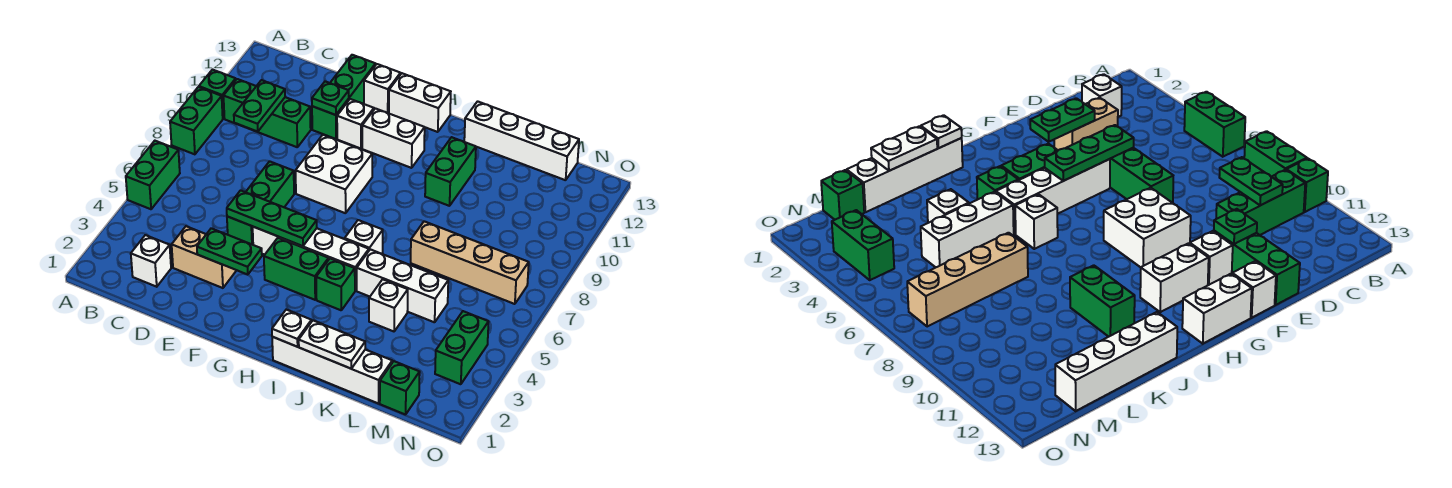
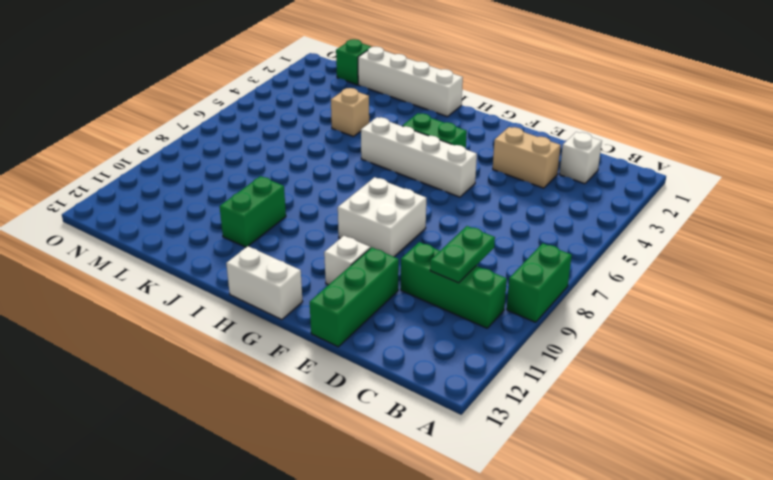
tan brick K4 level 1 -> white brick K4 level 1
none -> green brick A5:A6 level 1
none -> green brick A10 level 1
none -> green brick E5:E7 level 1
none -> white brick F13 level 1

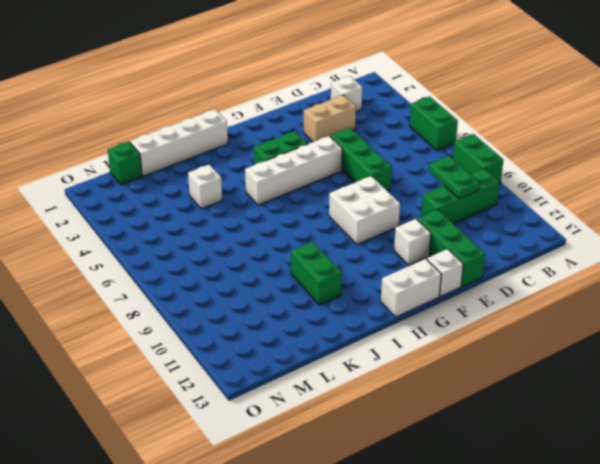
none -> green brick A10 level 1
none -> white brick G11:H11 level 1
none -> green brick I4 level 1
none -> white brick I6 level 1

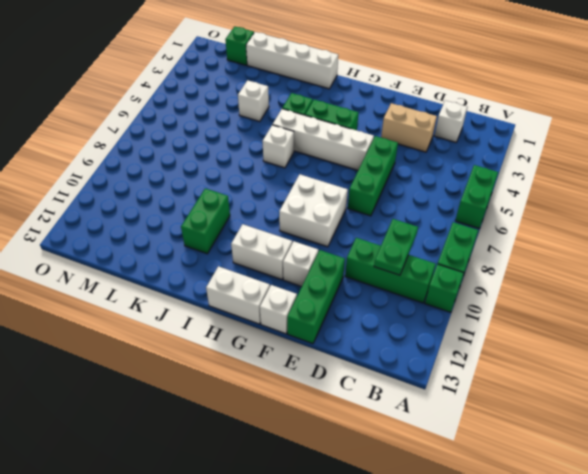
none -> white brick J5:L5 level 1
none -> white brick J13:M13 level 1
none -> tan brick K7:N7 level 1
none -> green brick N3:N4 level 1

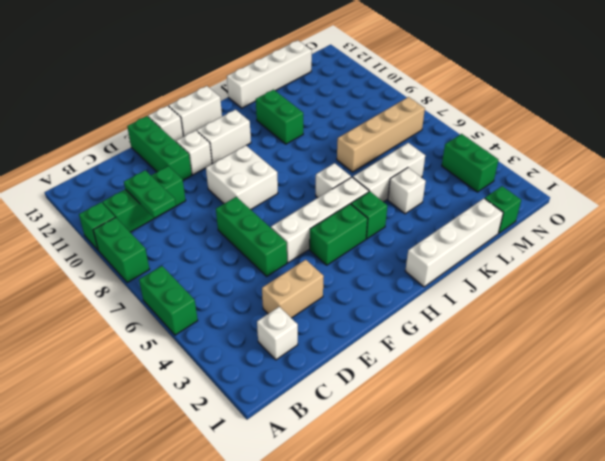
none -> green plate E3:F3 level 2
none -> green plate E5:G5 level 2
none -> green plate E11 level 2
none -> white plate I1 level 2

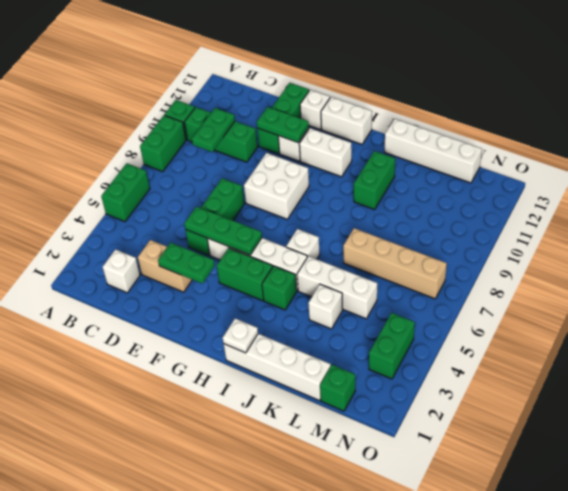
green plate E11:F11 level 2 -> green plate E11 level 2
none -> white plate J1:K1 level 2

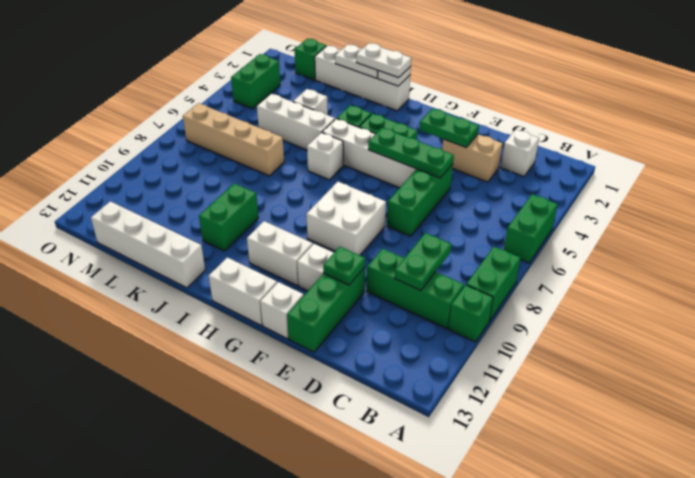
white plate I1:J1 level 3 -> none

